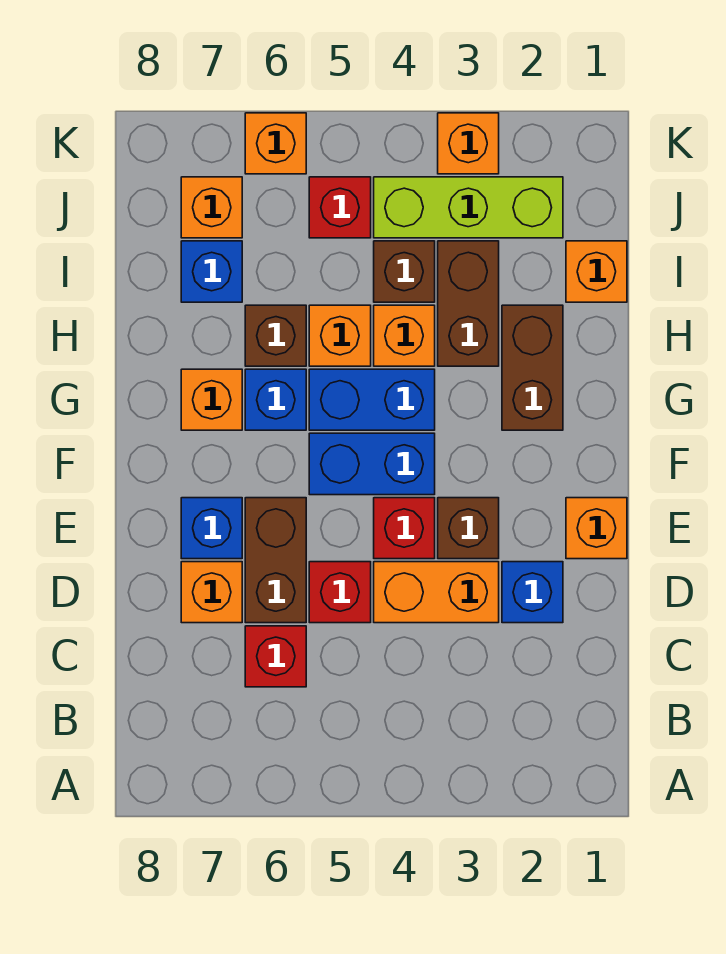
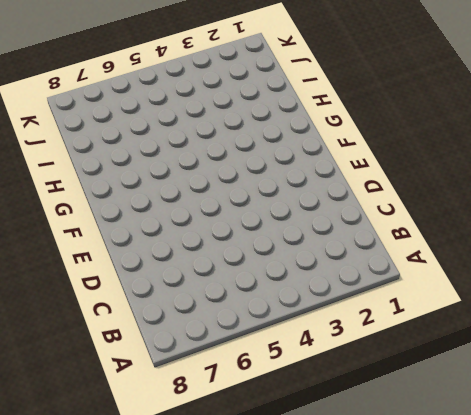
none -> red brick C6 level 1
none -> blue brick D2 level 1
none -> orange brick D3:D4 level 1

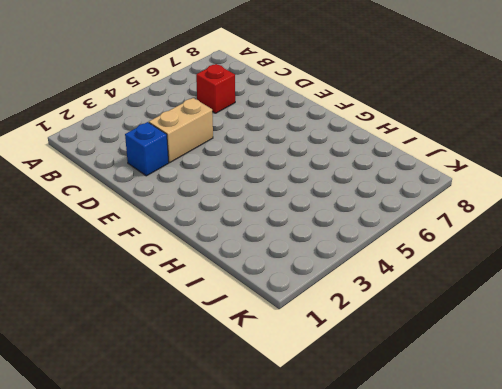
tan brick D3:D4 level 1 -> orange brick D3:D4 level 1
none -> red brick D5 level 1
none -> brown brick D6:E6 level 1
none -> orange brick D7 level 1

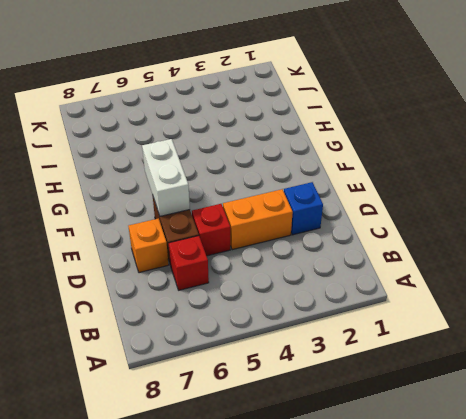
white brick E6:F6 level 2 -> none
none -> orange brick E1 level 1
none -> brown brick E3 level 1
none -> red brick E4 level 1

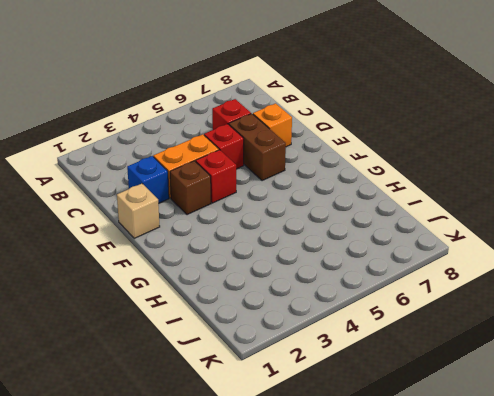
tan brick E1 level 1 -> orange brick E1 level 1
none -> blue brick E7 level 1
none -> blue brick F4:F5 level 1
none -> brown brick G2:H2 level 1

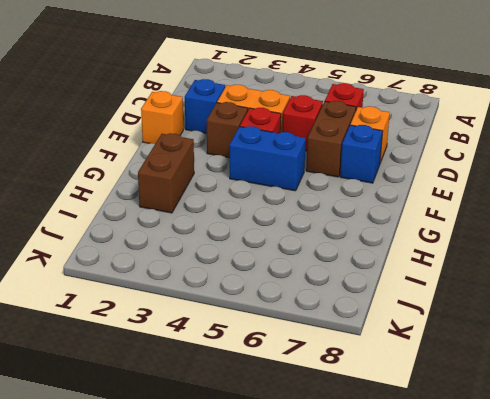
none -> blue brick G4:G5 level 1
none -> blue brick G6 level 1
none -> orange brick G7 level 1

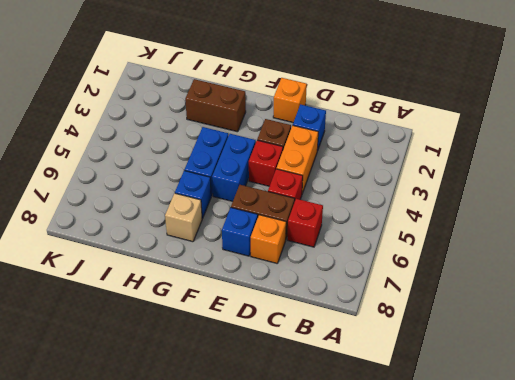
tan brick G7 level 1 -> orange brick G7 level 1
none -> brown brick H3:I3 level 1
none -> orange brick H4 level 1
none -> orange brick H5 level 1

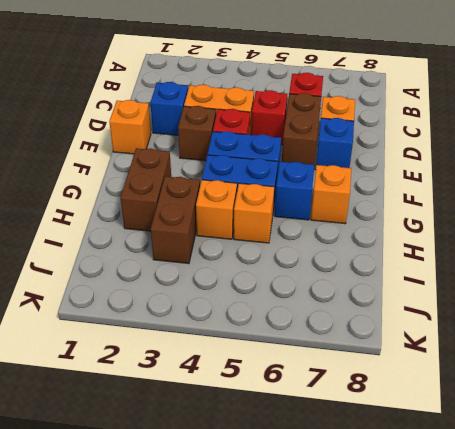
none -> brown brick H6 level 1
none -> orange brick I1 level 1
none -> brown brick I4 level 1

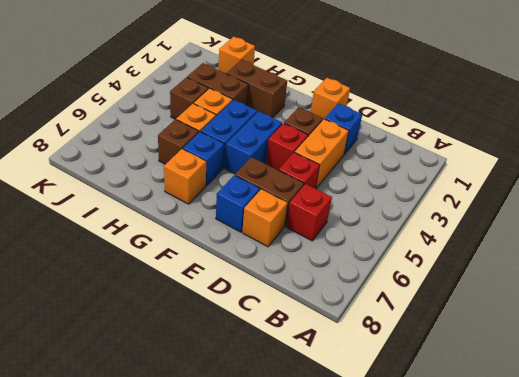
none -> blue brick I7 level 1
none -> lime brick J2:J4 level 1
none -> red brick J5 level 1

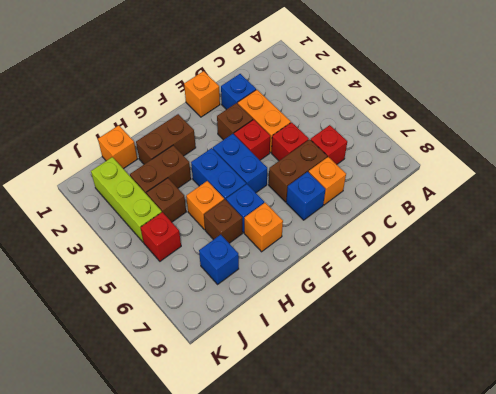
none -> orange brick H4 level 1
none -> orange brick J7 level 1
none -> orange brick K3 level 1

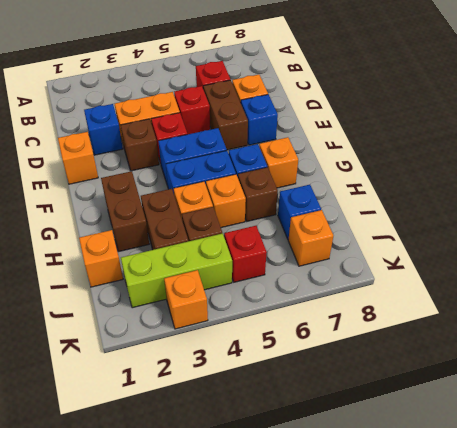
none -> orange brick K6 level 1

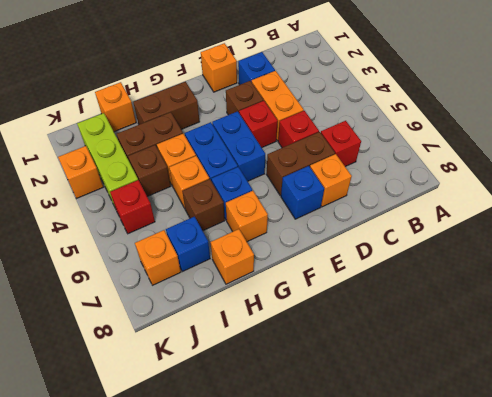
orange brick H8 level 1 -> orange brick K6 level 1

